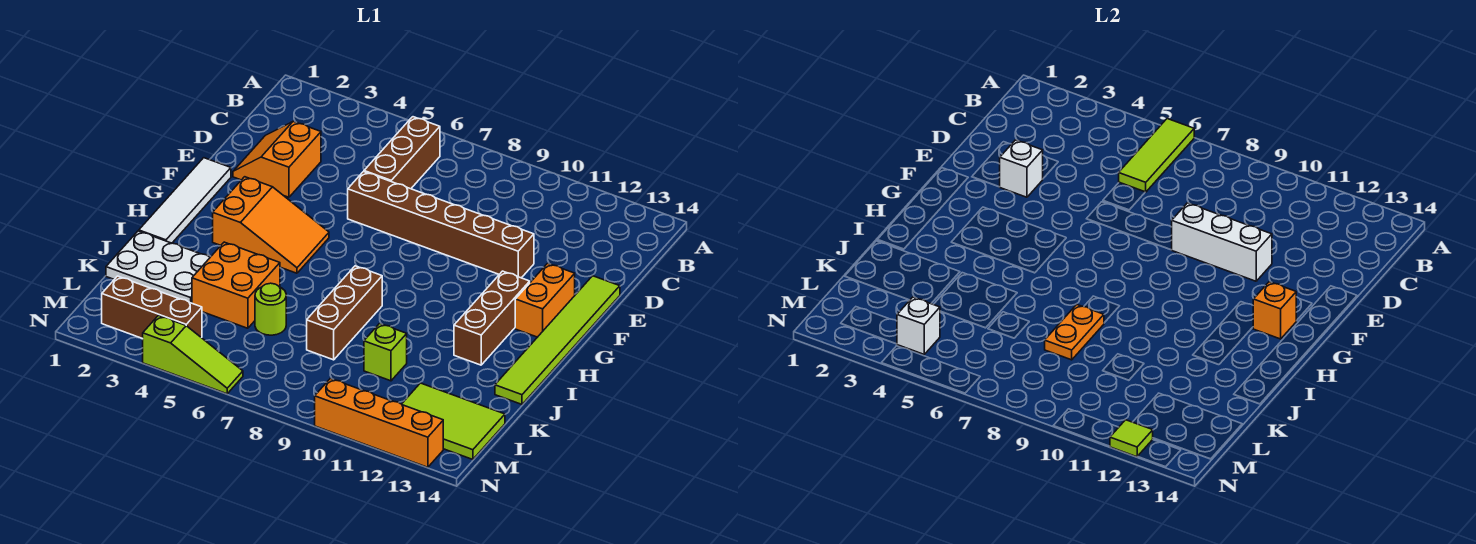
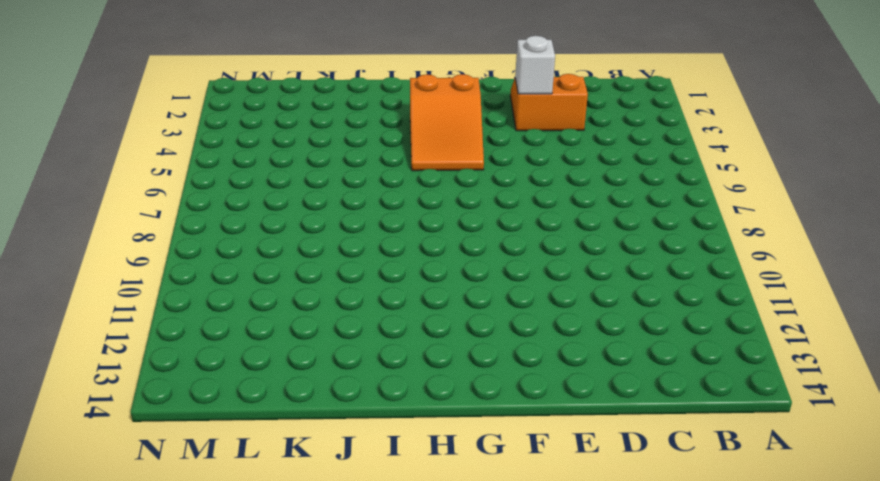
none -> brown brick B6:D6 level 1
none -> brown brick E6:E11 level 1
none -> lime tile E14:J14 level 1

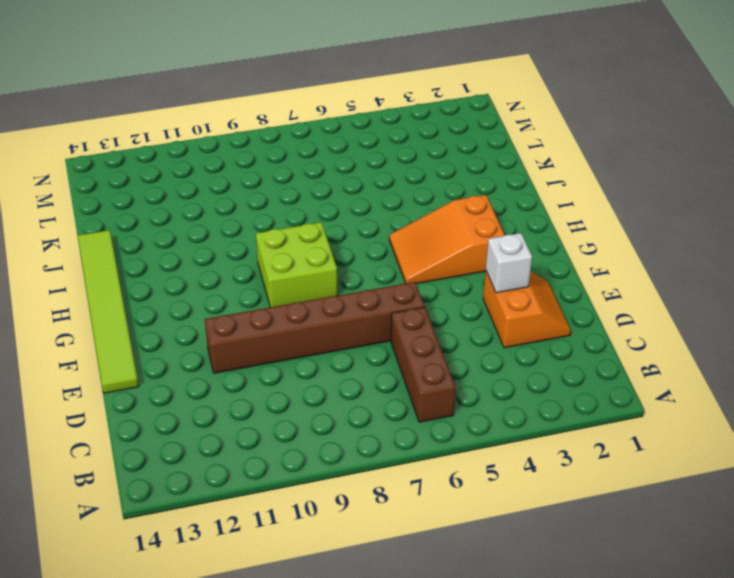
lime brick G8:H9 level 1 -> none
none -> white tile F1:I1 level 1
none -> orange brick F13:G13 level 1
none -> brown brick G12:I12 level 1

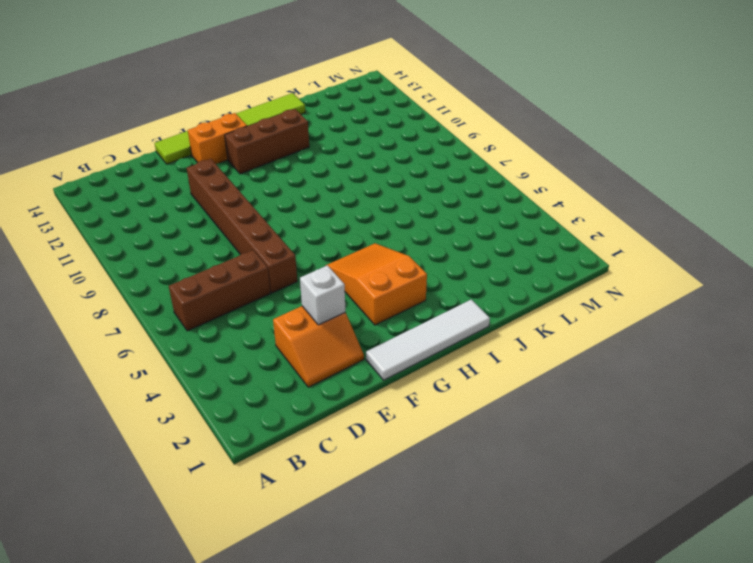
none -> brown brick I8:K8 level 1
none -> white plate J1:K3 level 1
none -> orange brick J4:K5 level 1

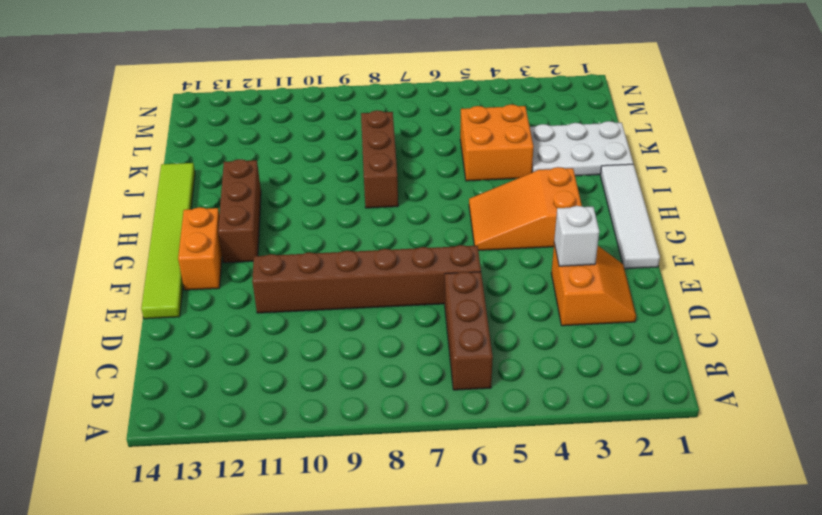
none -> lime round brick K6 level 1
none -> lime brick K10 level 1
none -> lime tile L12:M14 level 1

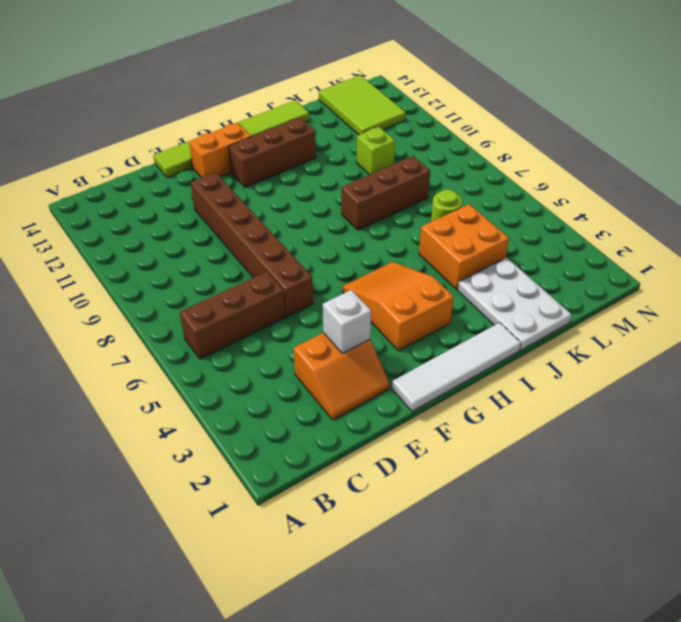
none -> brown brick M2:M4 level 1
none -> lime slope N4:N6 level 1 top 4
none -> orange brick N10:N13 level 1

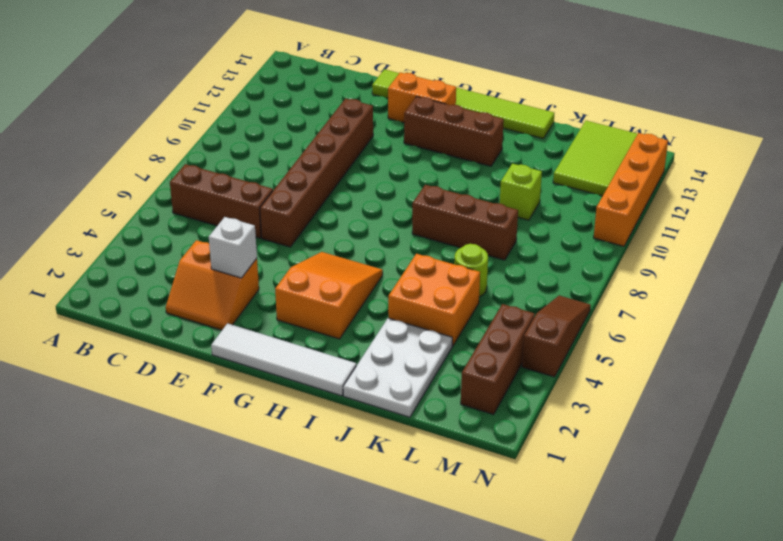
brown slope N4:N6 level 1 top 4 -> lime slope N4:N6 level 1 top 4
none -> lime tile A6:C6 level 2
none -> white brick E9:E11 level 2
none -> orange brick G13 level 2

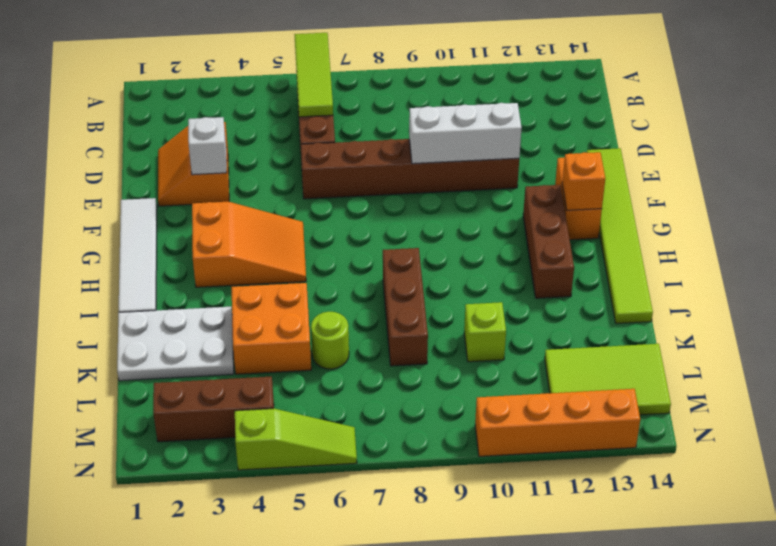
none -> orange plate J8:K8 level 2
none -> white brick M4 level 2
none -> lime tile N12 level 2

